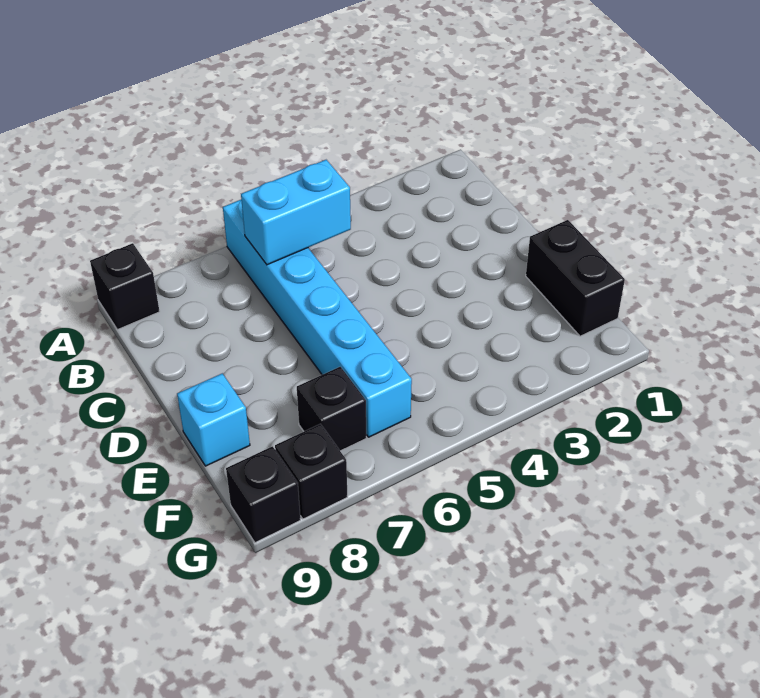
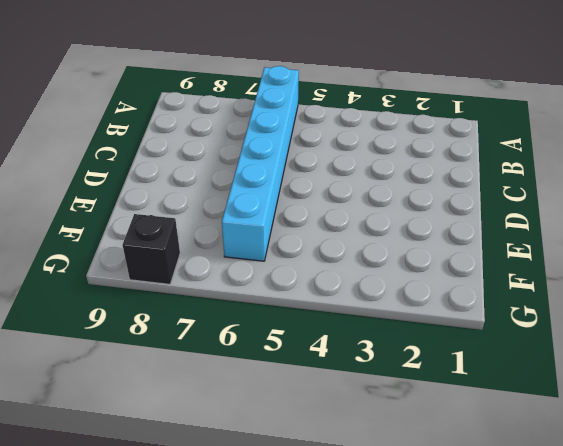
none -> black brick A9 level 1
none -> black brick E1:F1 level 1

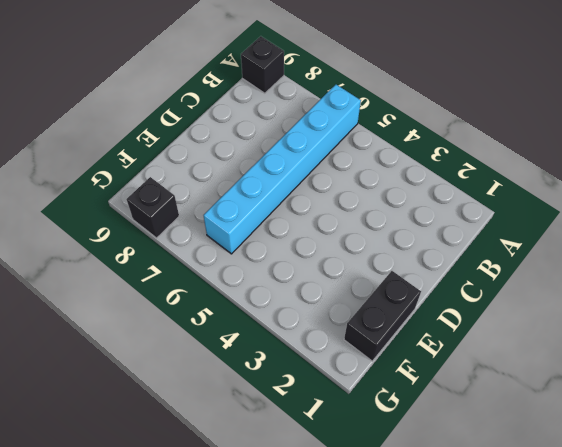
none -> cyan brick E9 level 1
none -> black brick F7 level 1

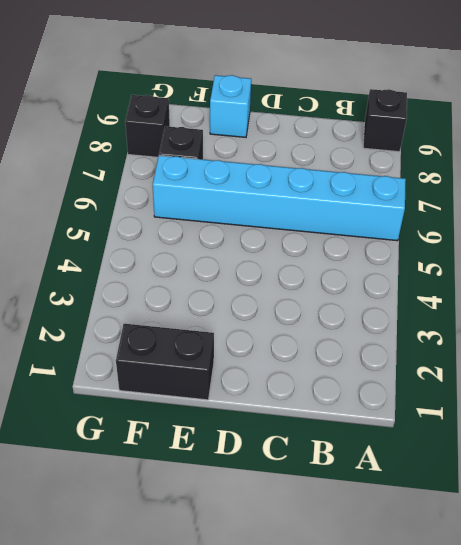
none -> black brick G9 level 1
none -> cyan brick B5:B6 level 2

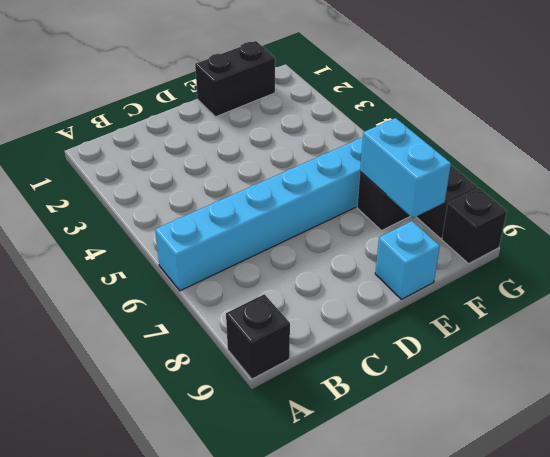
cyan brick F7:F8 level 2 -> cyan brick B5:B6 level 2

